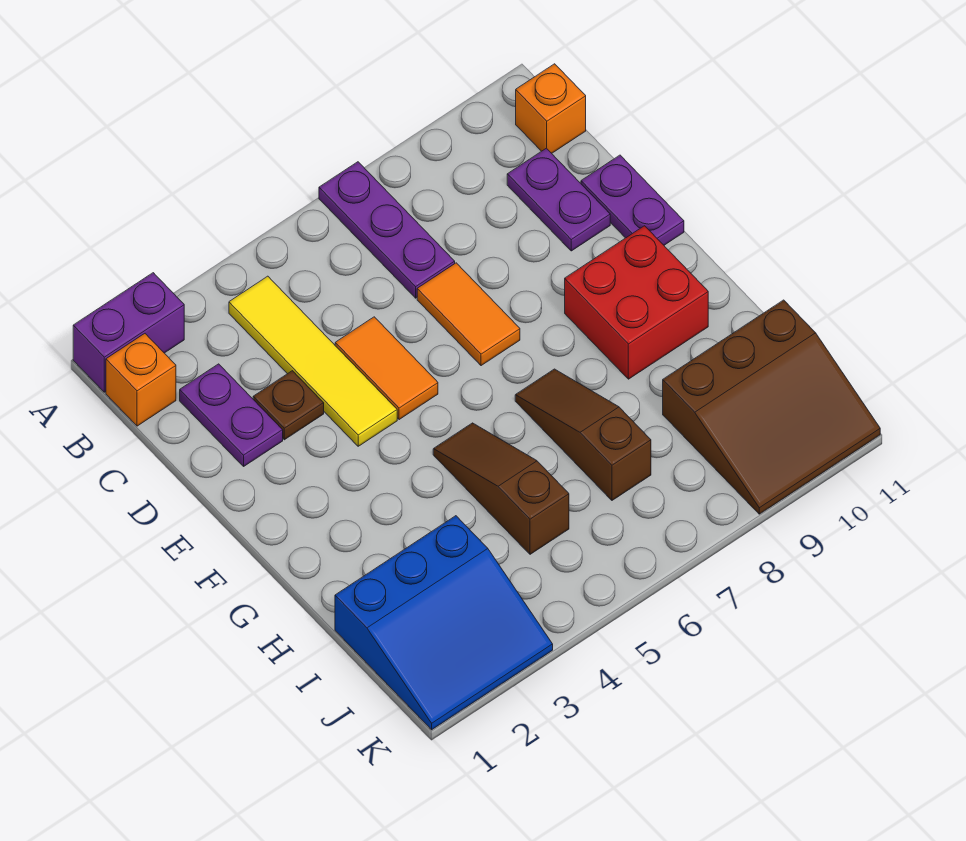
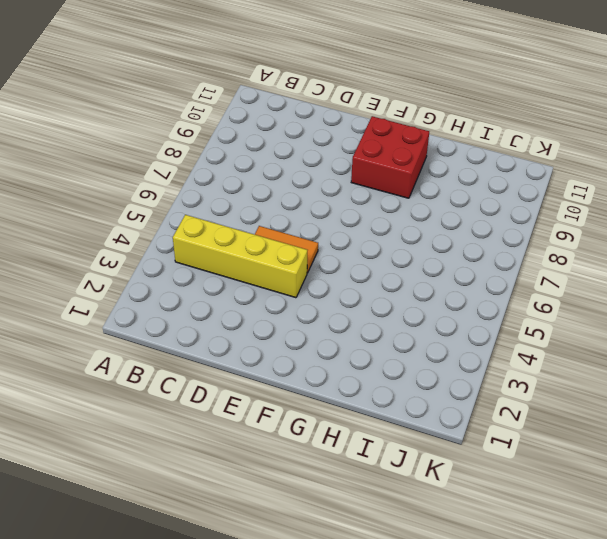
yellow brick B4:E4 level 1 -> yellow tile B4:E4 level 1
none -> purple brick A1:A2 level 1
none -> purple plate A7:C7 level 1
none -> orange brick B1 level 1

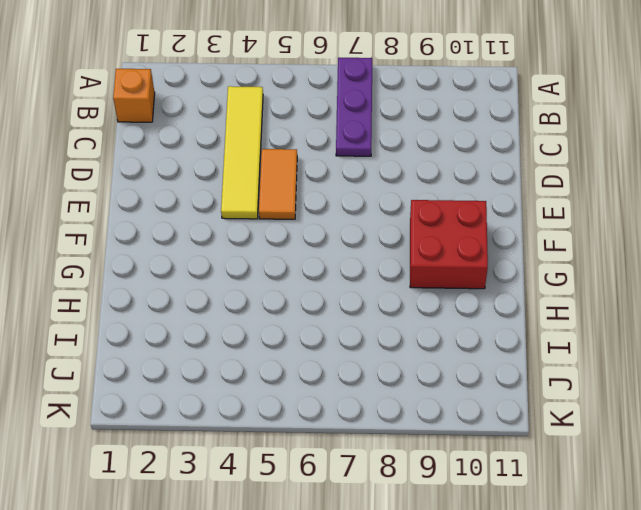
none -> purple brick A1:A2 level 1
none -> orange brick B11 level 1
none -> purple plate C2:D2 level 1

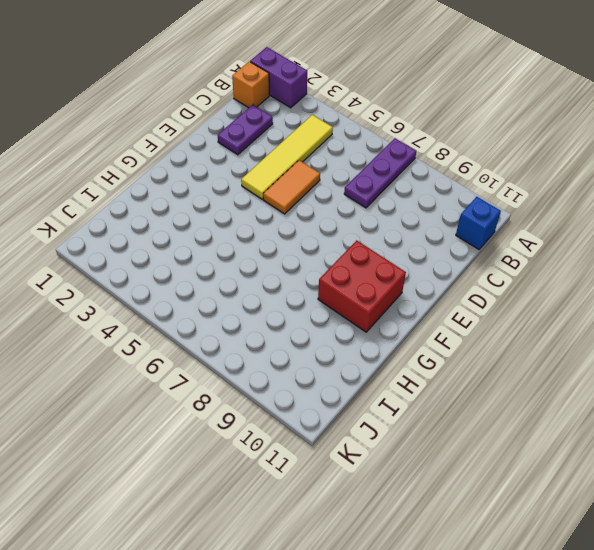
blue brick B11 level 1 -> orange brick B11 level 1
none -> purple plate C10:D10 level 1
none -> brown plate D3 level 1
none -> orange tile D7:E7 level 1

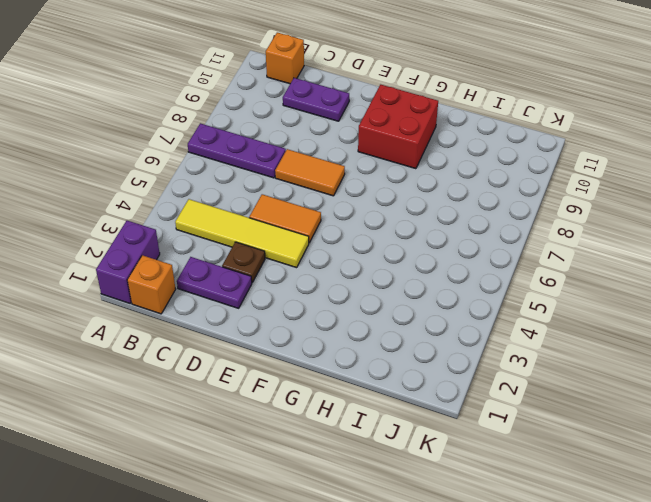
none -> purple plate D11:E11 level 1
none -> brown slope G5:I5 level 1 top I
none -> brown slope G7:I7 level 1 top I

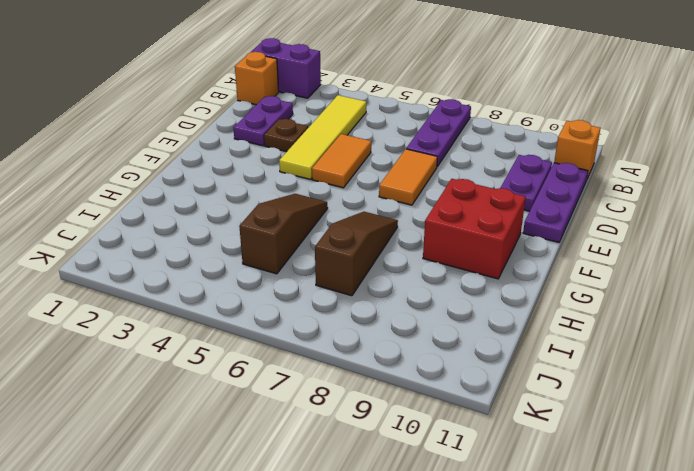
purple plate C11:E11 level 1 -> purple plate D11:E11 level 1
none -> blue slope I1:K3 level 1 top I
none -> brown slope I9:K11 level 1 top I

